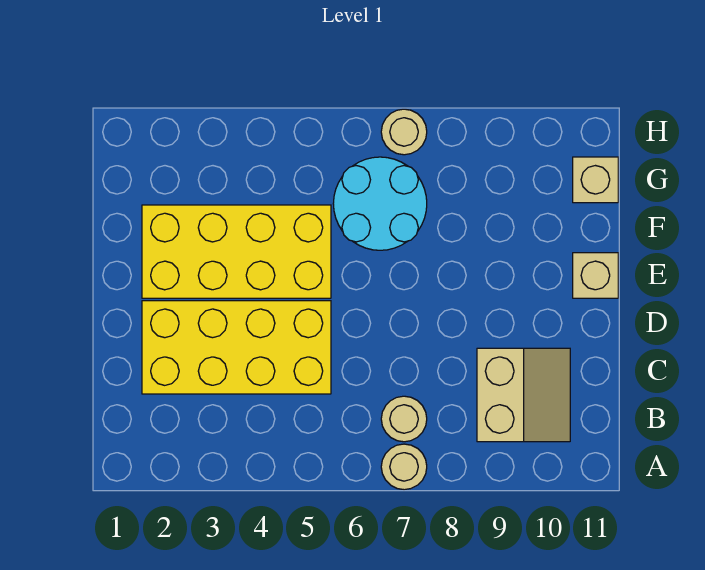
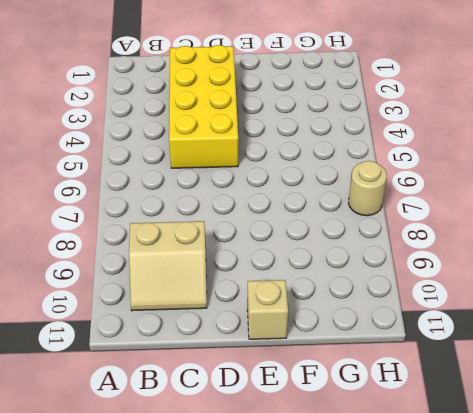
none -> tan round brick A7 level 1
none -> tan round brick B7 level 1

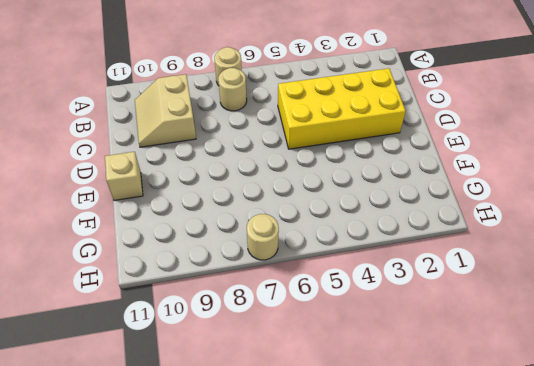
none -> yellow brick E2:F5 level 1
none -> cyan round brick F6:G7 level 1

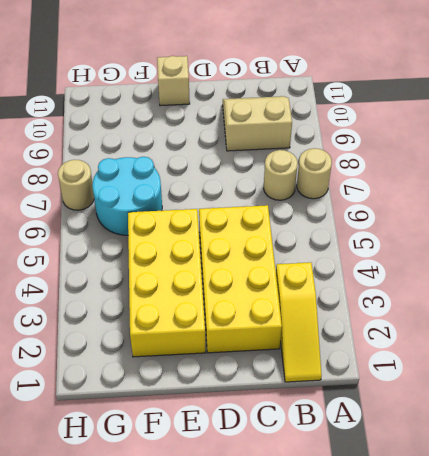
yellow slope B1:B3 level 1 top 3 -> none
none -> tan brick G11 level 1

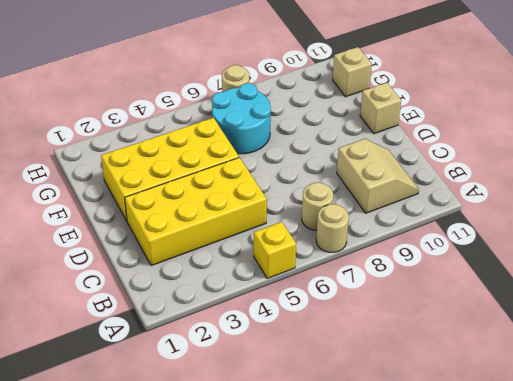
yellow brick A5 level 1 -> none

